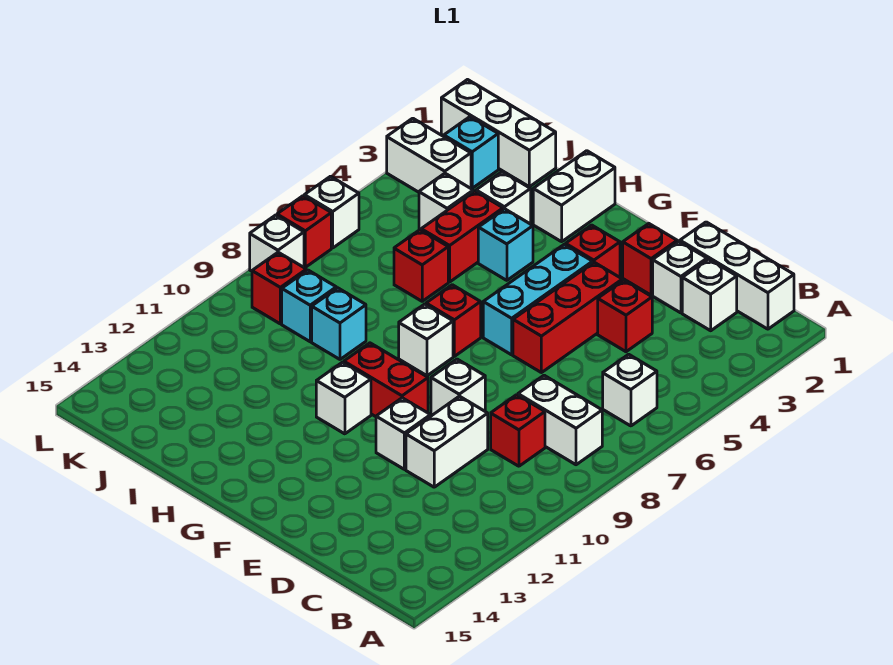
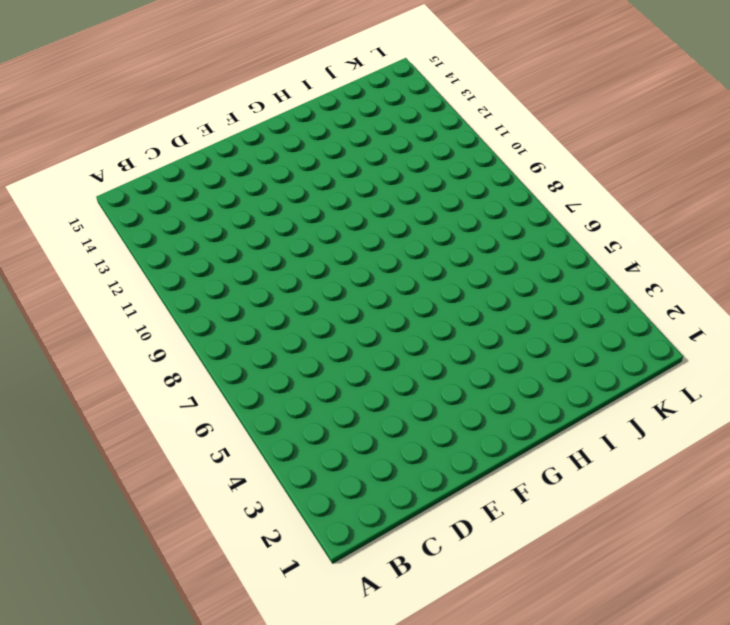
none -> white brick B1:D1 level 1
none -> white brick B6 level 1
none -> white brick B8:C8 level 1
none -> white brick C2 level 1

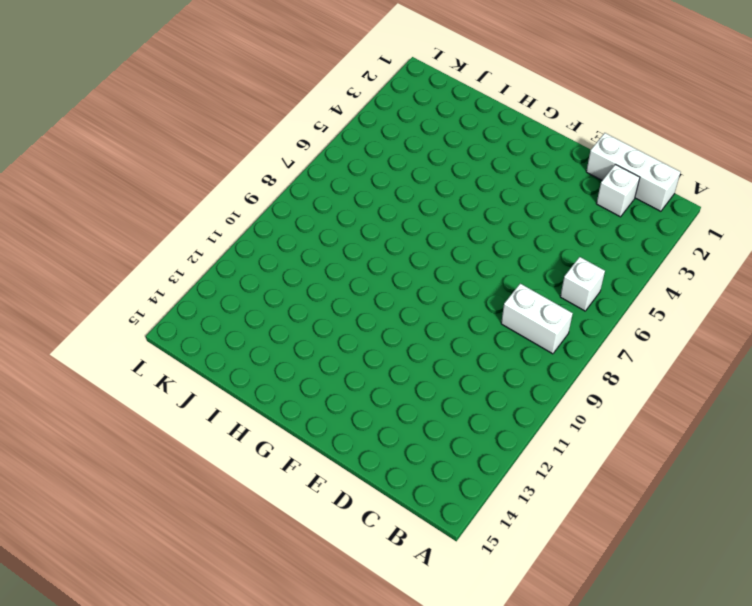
none -> red brick C9 level 1
none -> white brick D2 level 1
none -> red brick D4 level 1
none -> white brick D10:D11 level 1

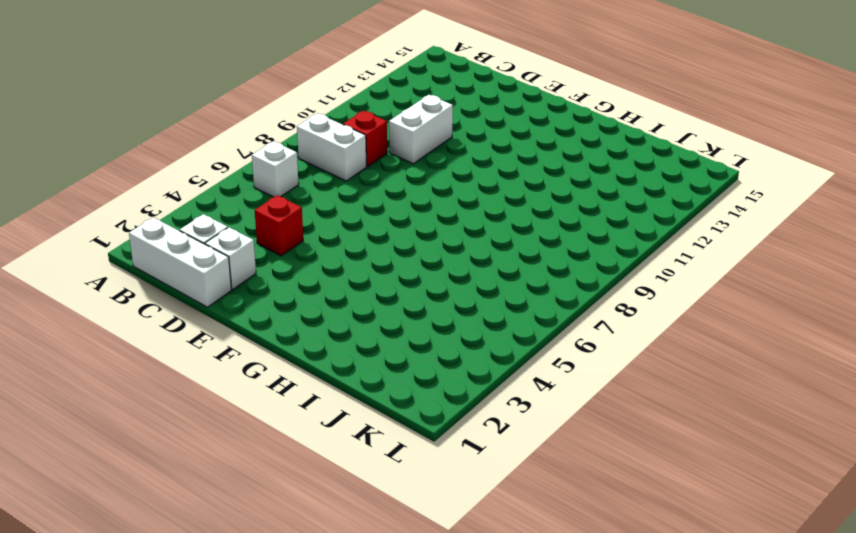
none -> red brick E2 level 1
none -> red brick E4:E6 level 1
none -> white brick E9 level 1
none -> white brick E11 level 1

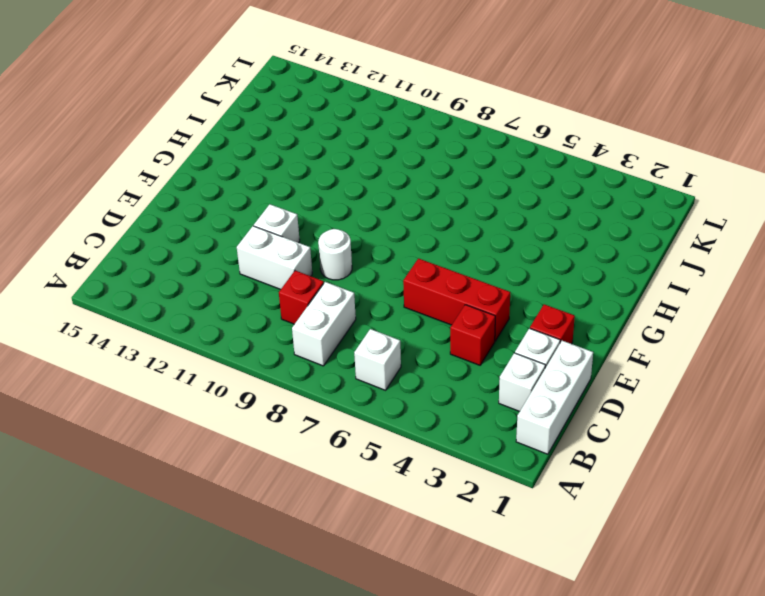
white round brick E9 level 1 -> white brick E9 level 1
none -> red brick F3 level 1
none -> cyan brick F4:F6 level 1
none -> red brick F10:G10 level 1
none -> red brick G7 level 1

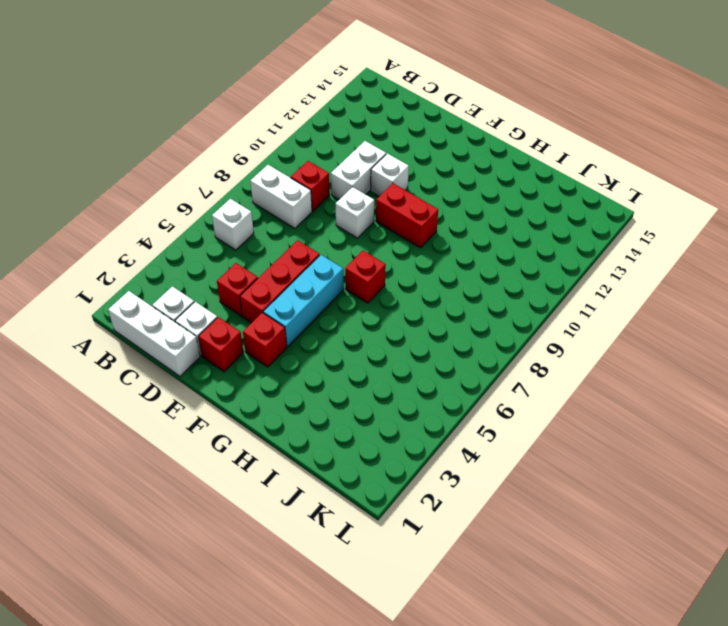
none -> white brick G8 level 1
none -> white brick G11 level 1
none -> white brick H1:H2 level 1
none -> cyan brick H4 level 1

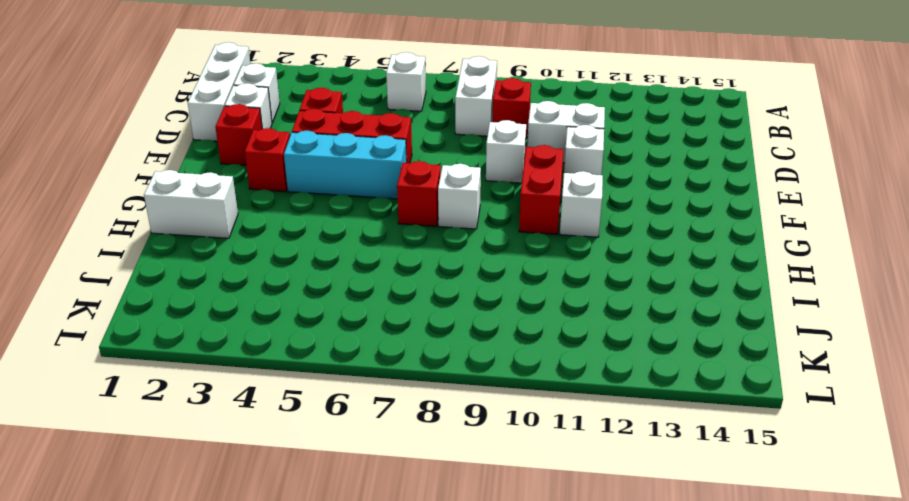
none -> cyan brick H4 level 1
none -> white brick I3 level 1
none -> red brick I4:I5 level 1
none -> red brick I6 level 1

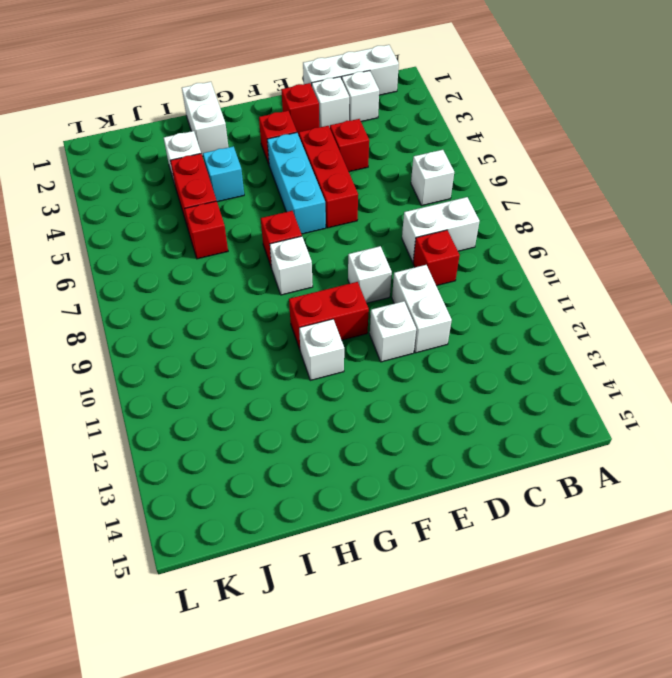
none -> cyan brick I9 level 1
none -> white brick J1:L1 level 1
none -> white brick J4 level 1
none -> cyan brick J9 level 1

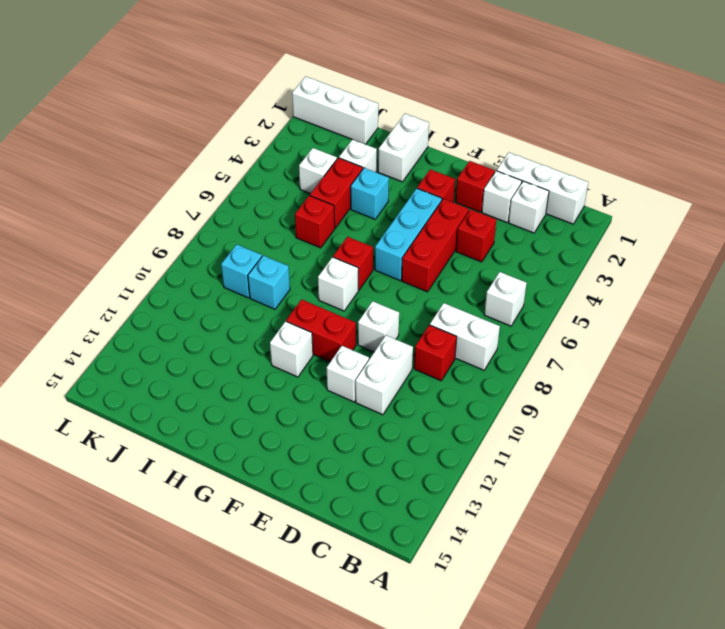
none -> cyan brick K2 level 1
none -> white brick K3:L3 level 1
none -> red brick K9 level 1
none -> white brick L6 level 1

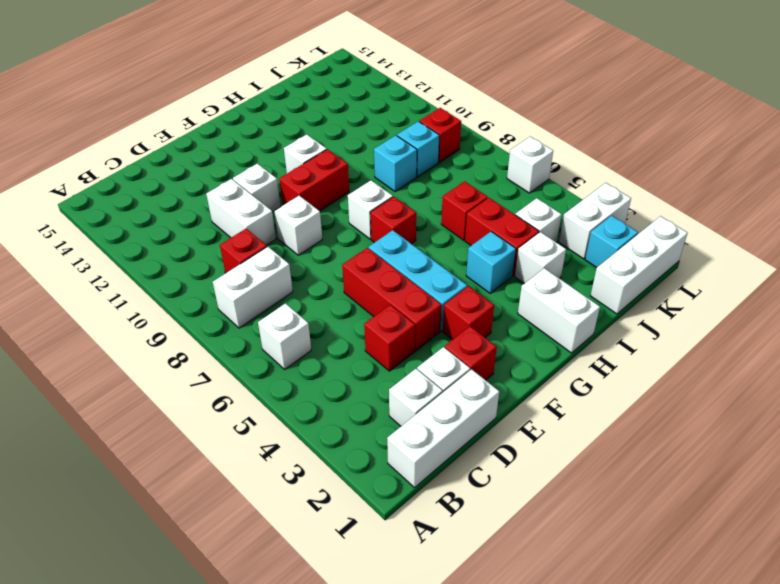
none -> red brick L7 level 1
none -> white brick L8 level 1

